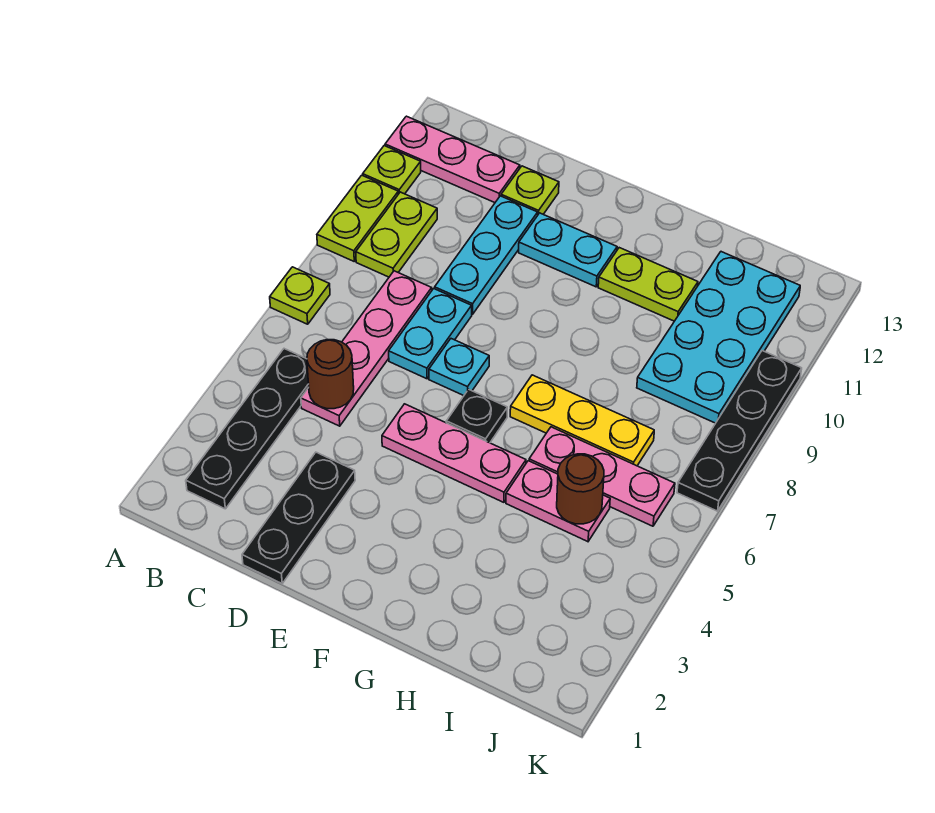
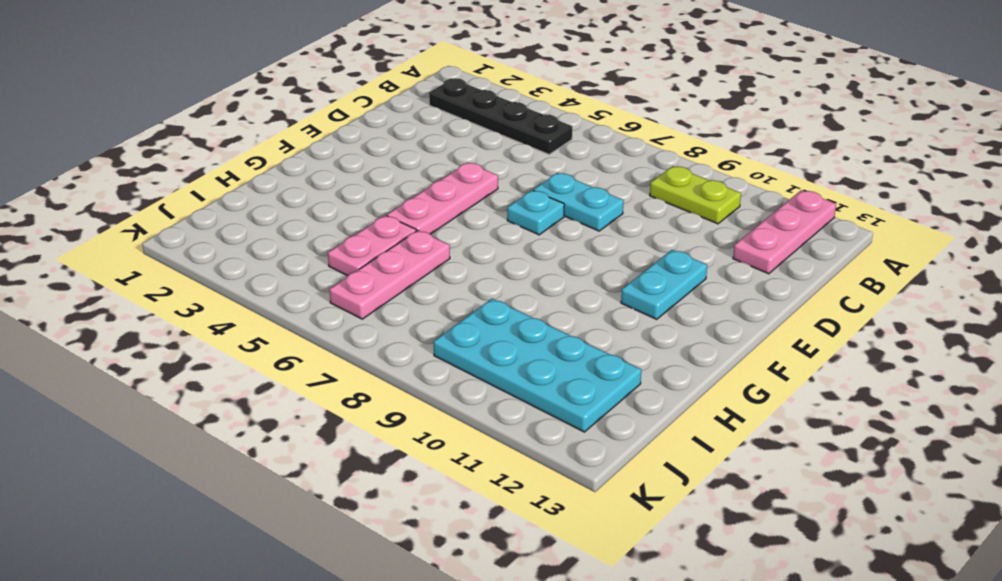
none -> lime plate A7 level 1
none -> lime plate A9:A10 level 1
none -> lime plate A11 level 1

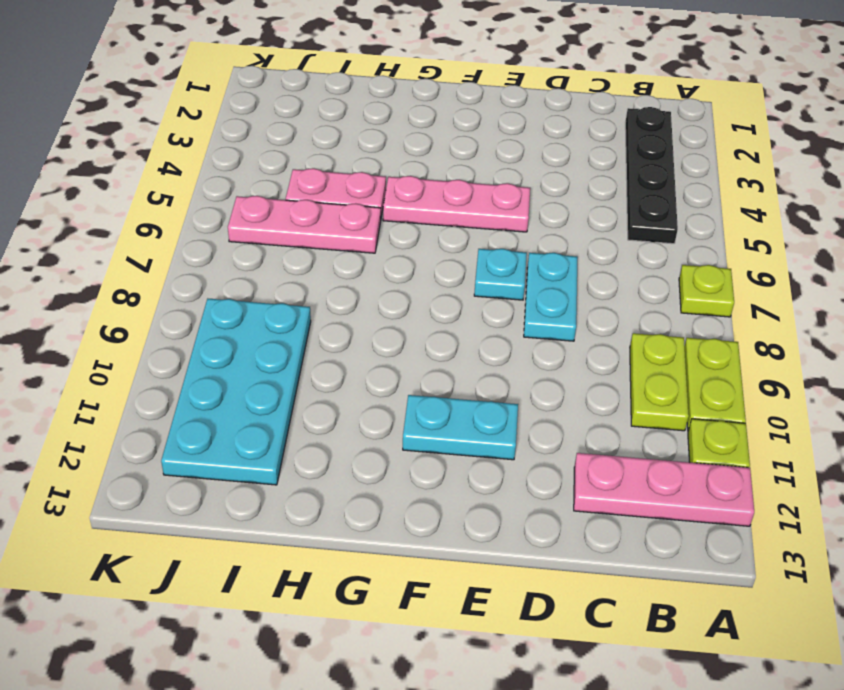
none -> pink plate C5:C8 level 1
none -> black plate D1:D3 level 1
none -> cyan plate D9:D11 level 1

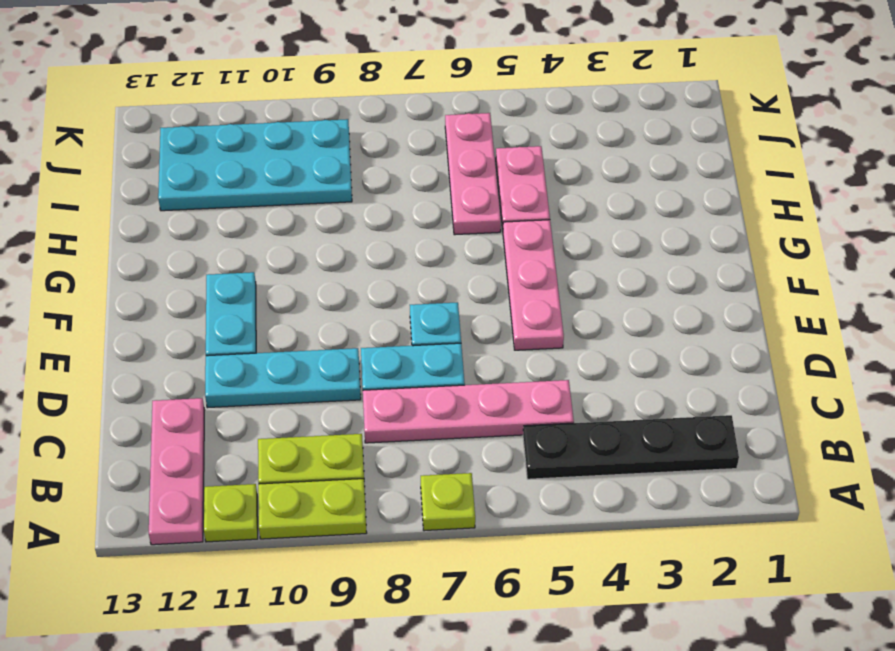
none -> black plate D1:D3 level 1
none -> lime plate D12 level 1
none -> black plate F6 level 1

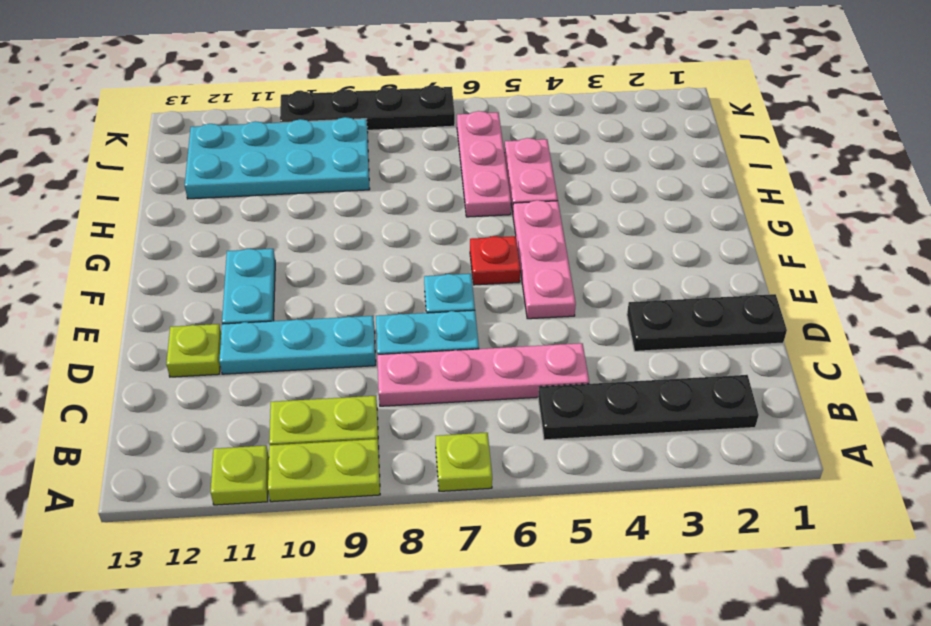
red plate F6 level 1 -> black plate F6 level 1
none -> pink plate A12:C12 level 1
none -> yellow plate G7:I7 level 1
none -> lime plate G11:H11 level 1

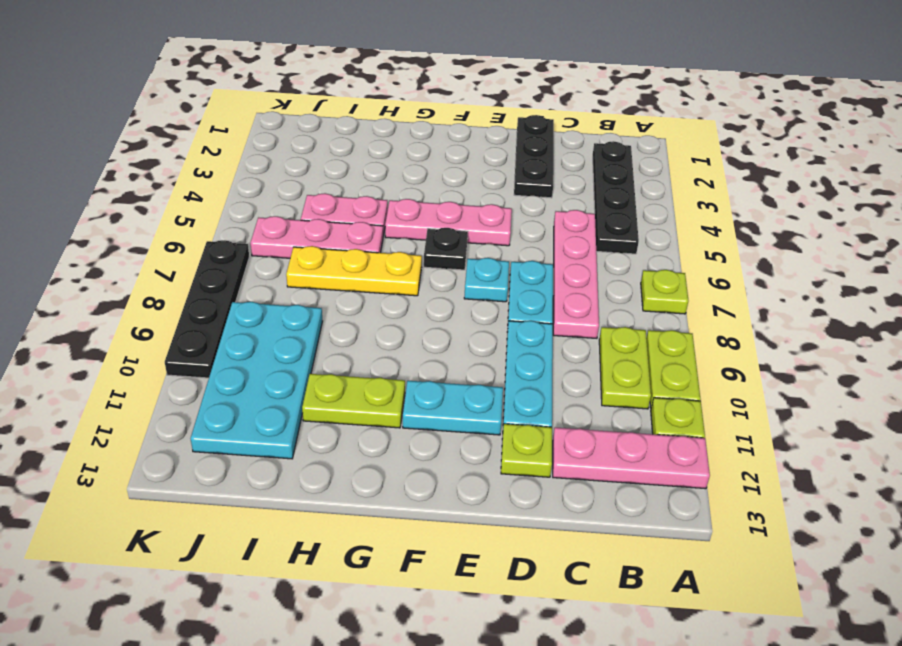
none -> brown round brick C5 level 2
none -> brown round brick I5 level 2

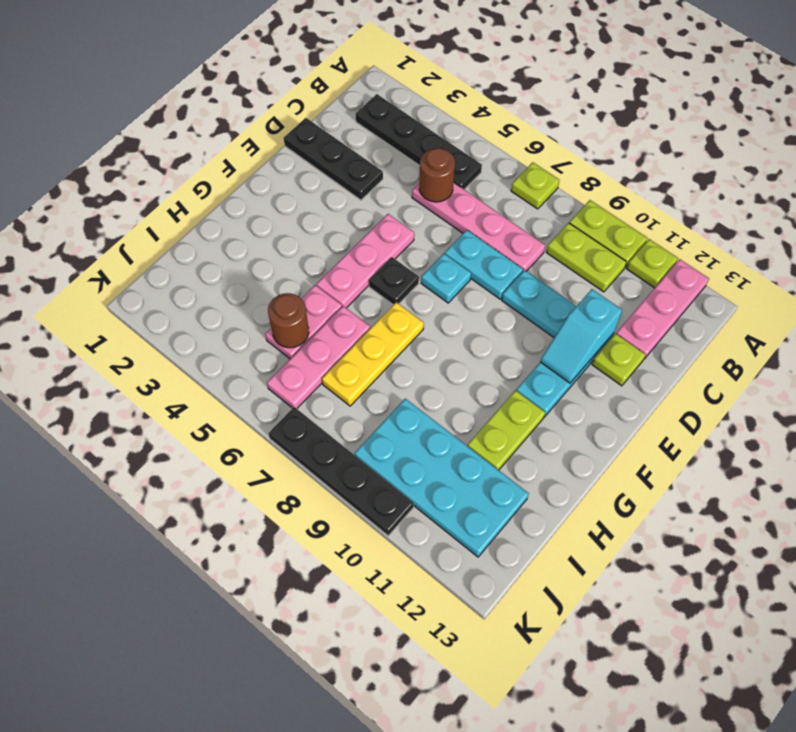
cyan slope D11:E11 level 2 top D -> none

